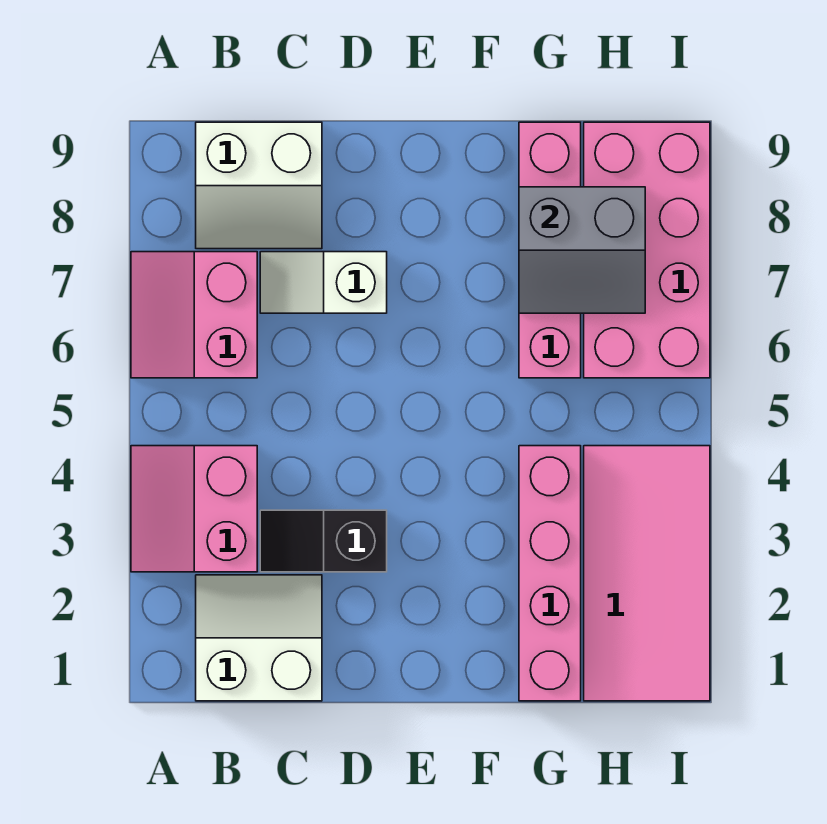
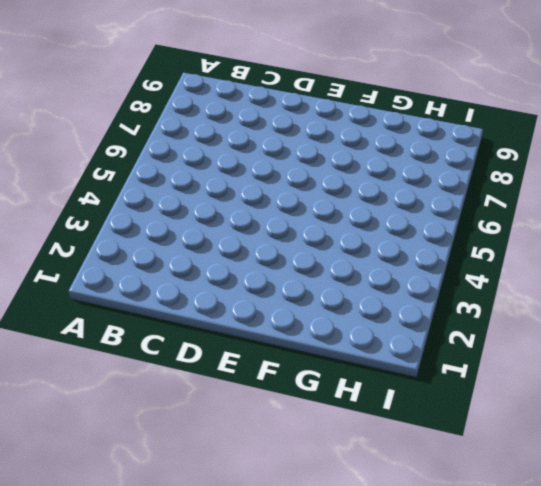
none -> pink slope A3:B4 level 1 top B
none -> pink slope A6:B7 level 1 top B

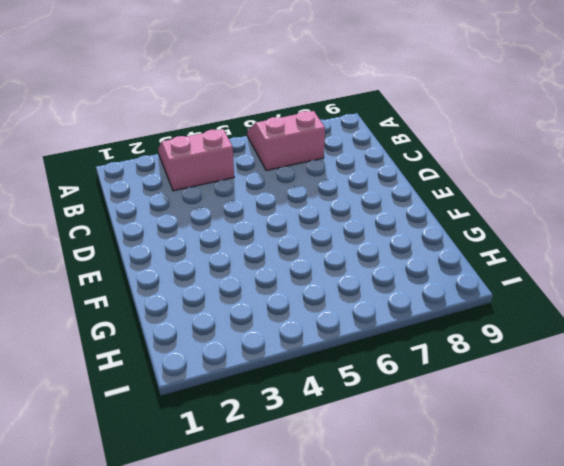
none -> white slope B1:C2 level 1 top 1
none -> white slope B8:C9 level 1 top 9

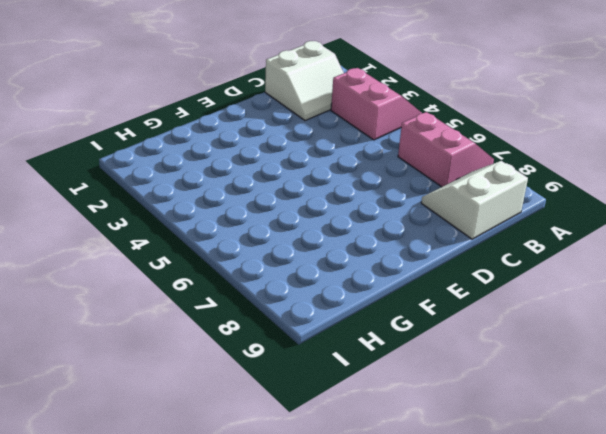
none -> black slope C3:D3 level 1 top D
none -> white slope C7:D7 level 1 top D

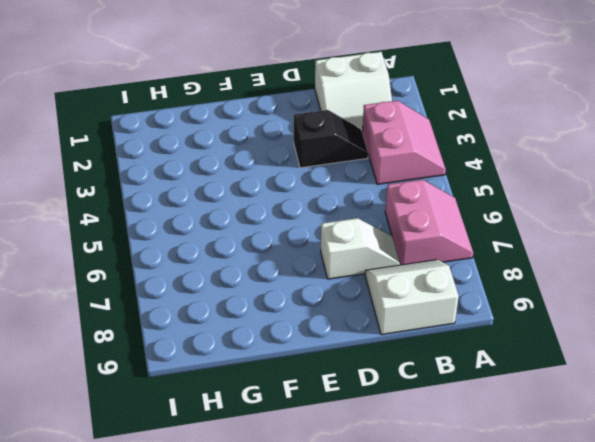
none -> pink brick G1:G4 level 1
none -> pink brick G6:G9 level 1

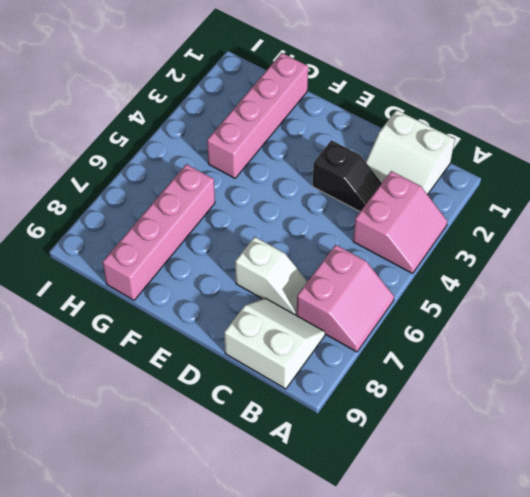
none -> pink tile H1:I4 level 1
none -> pink brick H6:I9 level 1

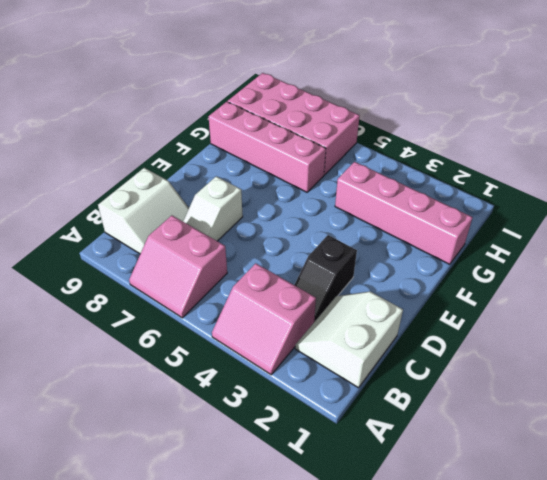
none -> pink tile H1:I4 level 1
none -> grey slope G7:H8 level 2 top 8

